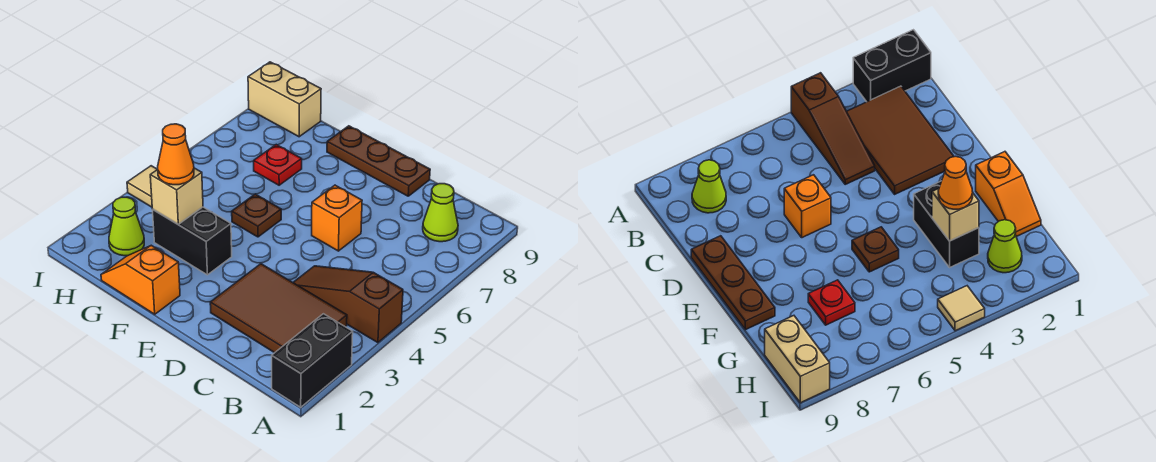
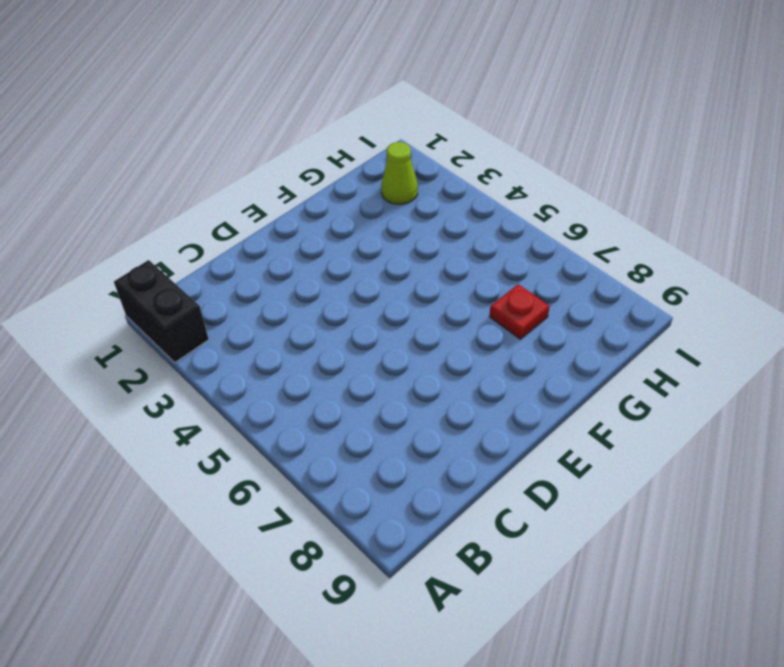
none -> brown slope A4:C4 level 1 top A
none -> brown tile B2:D3 level 1
none -> lime cone B8 level 1

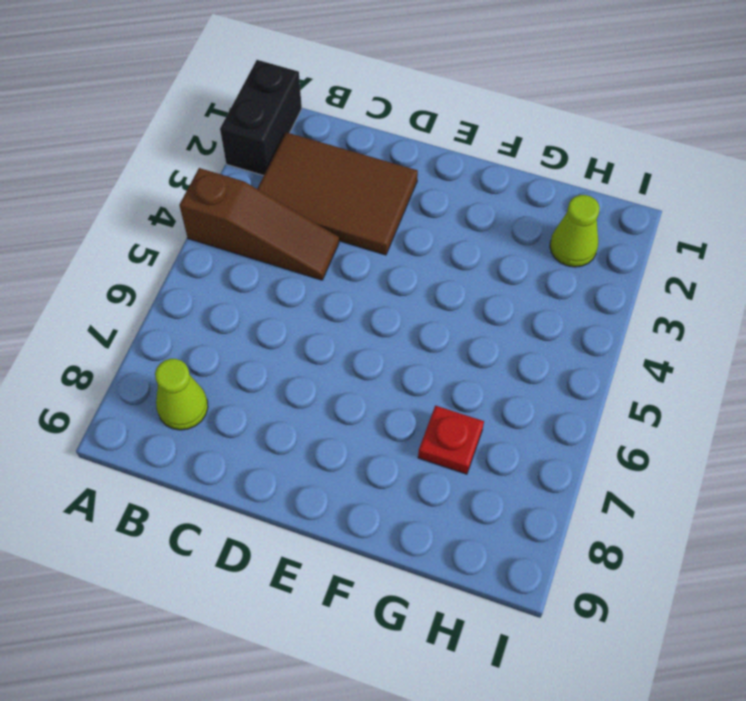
none -> orange brick D6 level 1
none -> brown plate D9:F9 level 1
none -> orange slope F1:G1 level 1 top F

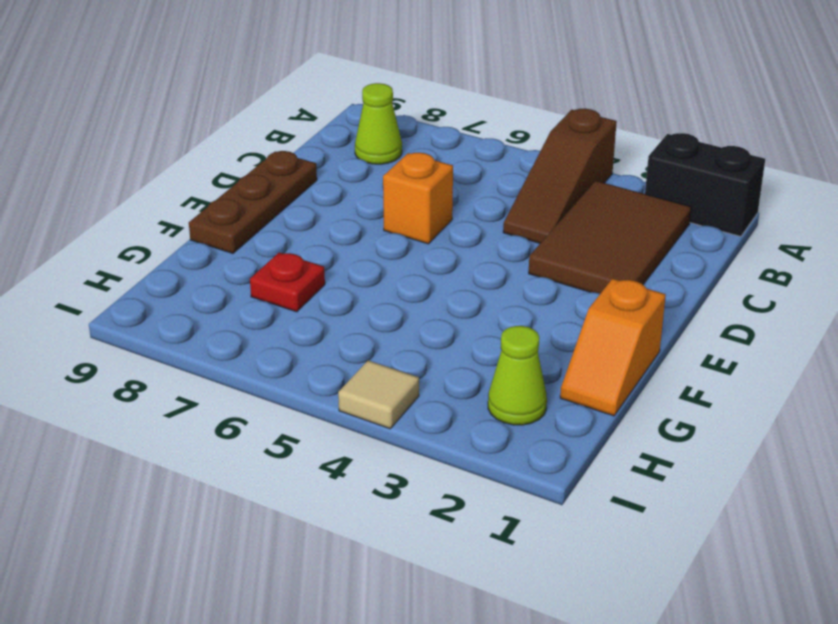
none -> black brick F3:G3 level 1
none -> brown plate F5 level 1
none -> tan brick H9:I9 level 1

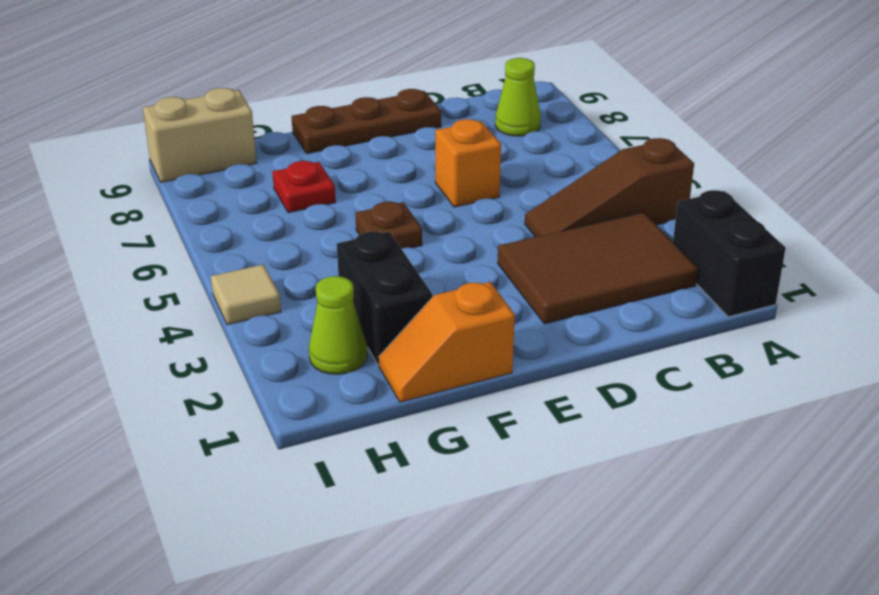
black brick G2:G3 level 1 -> black brick F3:G3 level 1
none -> tan brick G3 level 2
none -> orange cone G3 level 3

